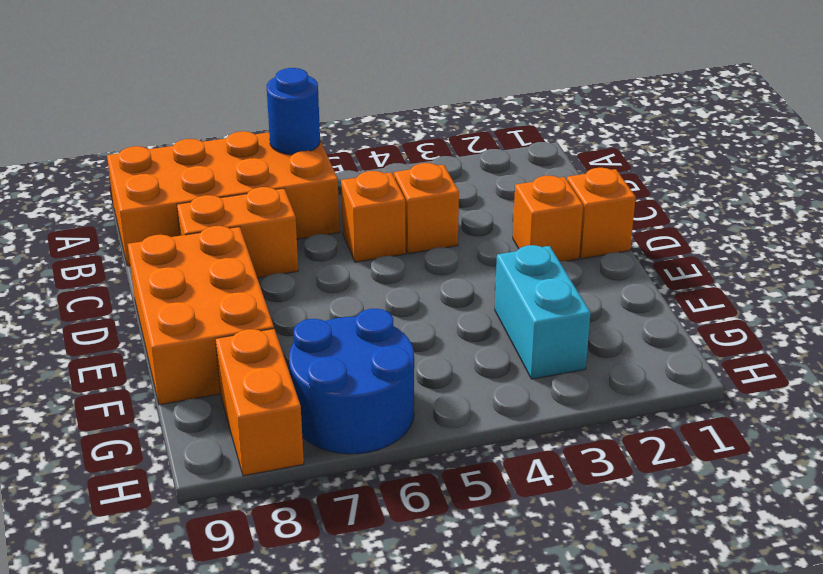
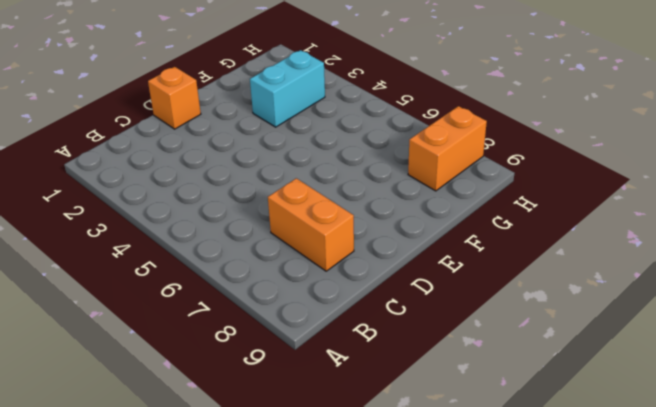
none -> orange brick A6:B9 level 1
none -> orange brick C4 level 1

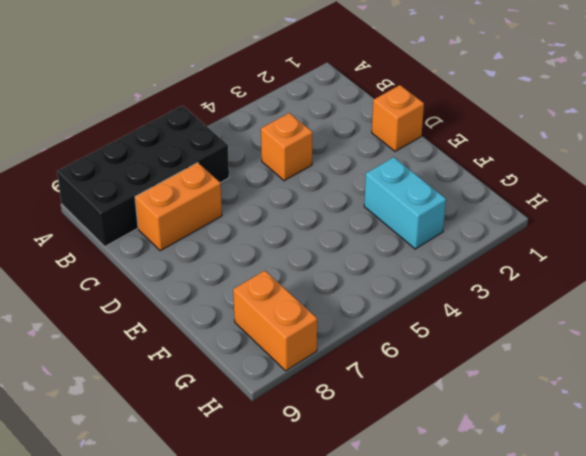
black brick A6:B9 level 1 -> orange brick A6:B9 level 1
none -> orange brick C5 level 1
none -> orange brick D2 level 1

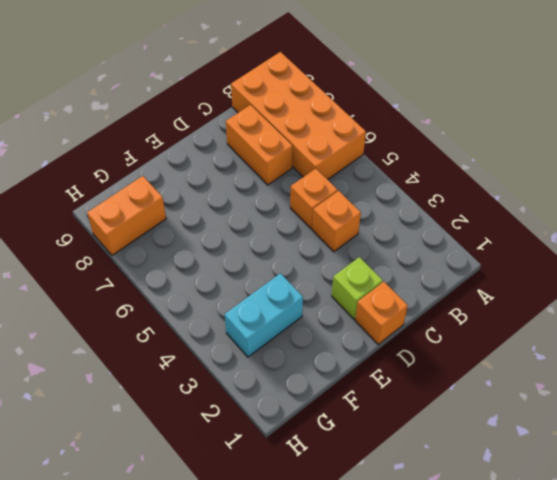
lime brick D2 level 1 -> orange brick D2 level 1
none -> orange brick D8:F9 level 1
none -> blue round brick G6:H7 level 1

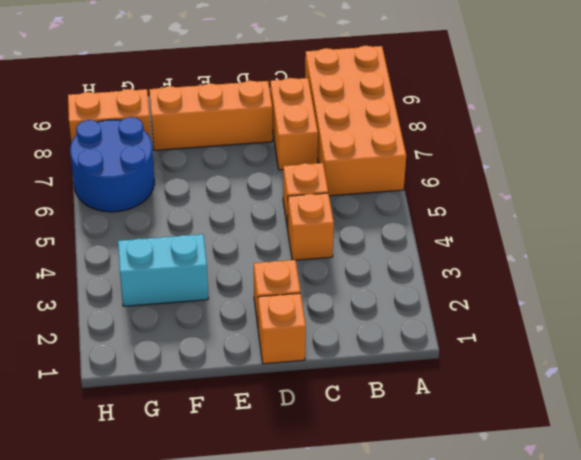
orange brick D8:F8 level 1 -> orange brick D8:F9 level 1
none -> blue round brick A6 level 2

